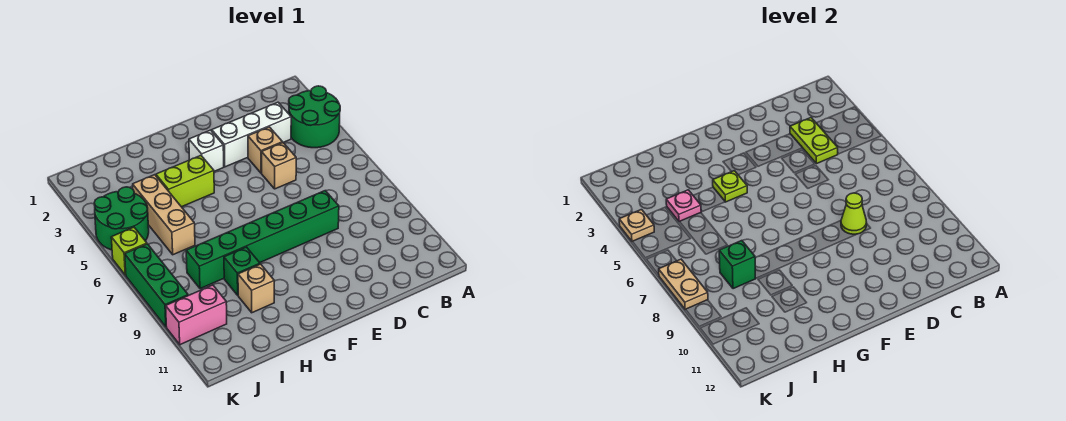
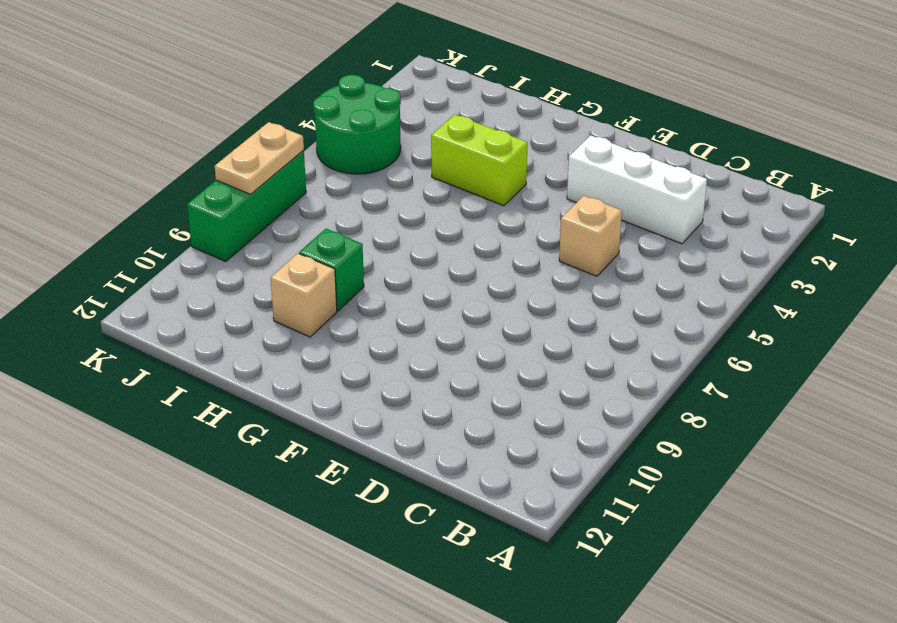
none -> green round brick A3:B4 level 1
none -> tan brick D4 level 1
none -> green brick D8:I8 level 1

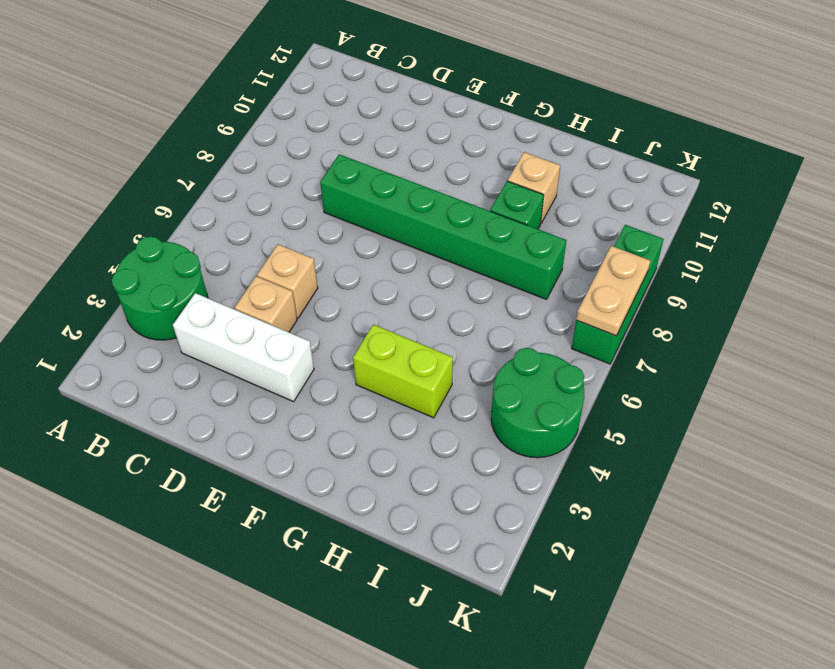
none -> white brick F3 level 1
none -> tan brick I4:I6 level 1
none -> pink brick J10:K10 level 1

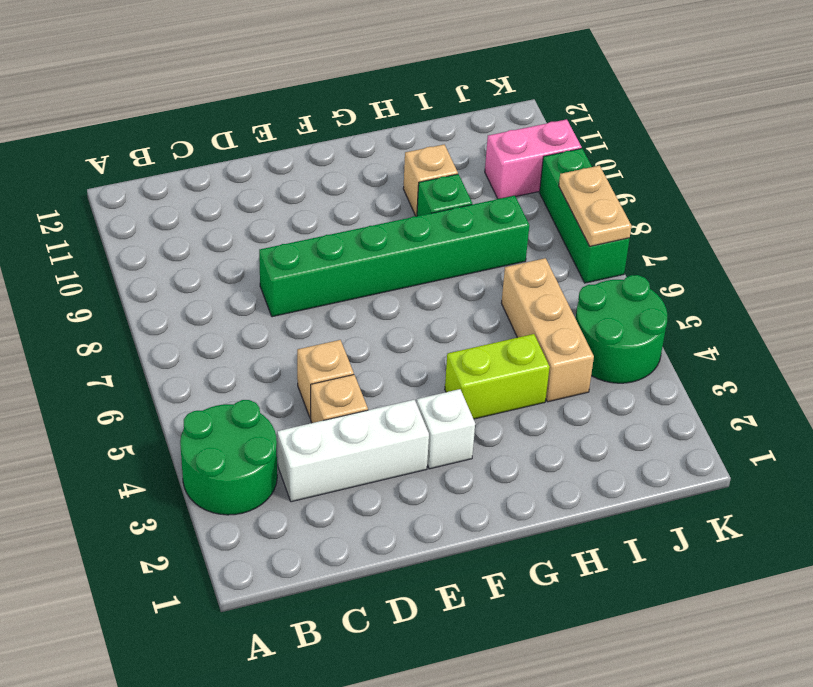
none -> lime brick K6 level 1
none -> lime plate C3:C4 level 2
none -> lime cone D8 level 2

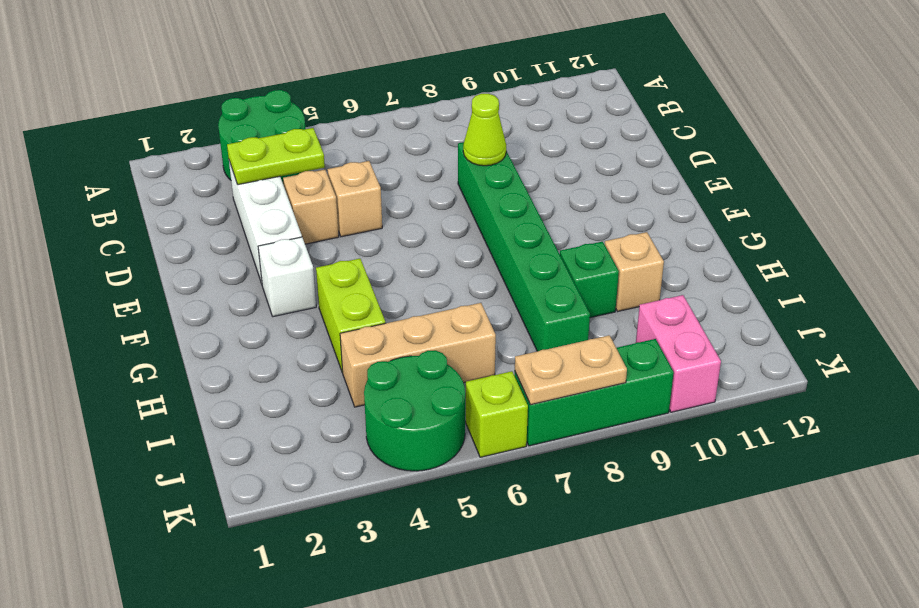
none -> lime plate G4 level 2
none -> pink plate I4 level 2
none -> green brick I8 level 2

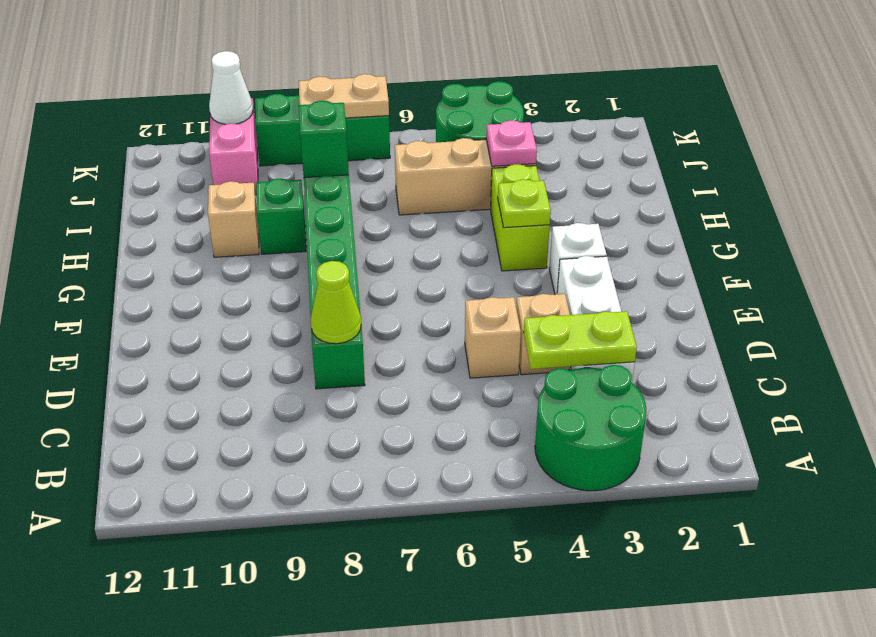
white cone K10 level 2 -> none
none -> lime brick K6 level 1
none -> tan plate K4 level 2

